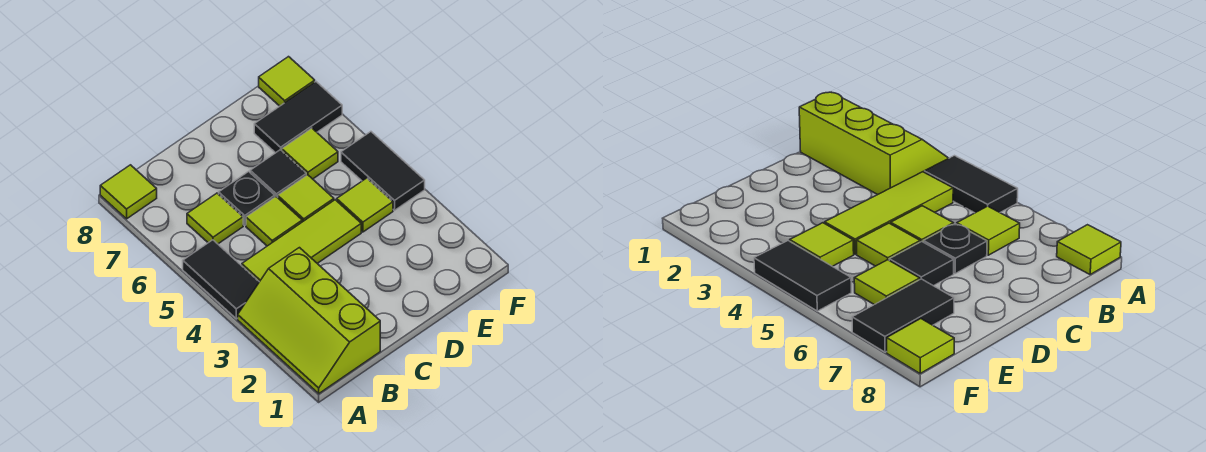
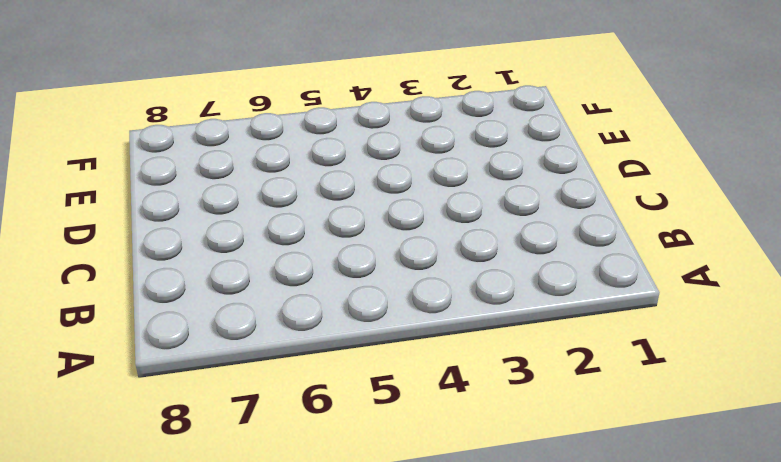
none -> lime slope A1:B3 level 1 top B
none -> black tile A4:A5 level 1
none -> lime tile A8 level 1

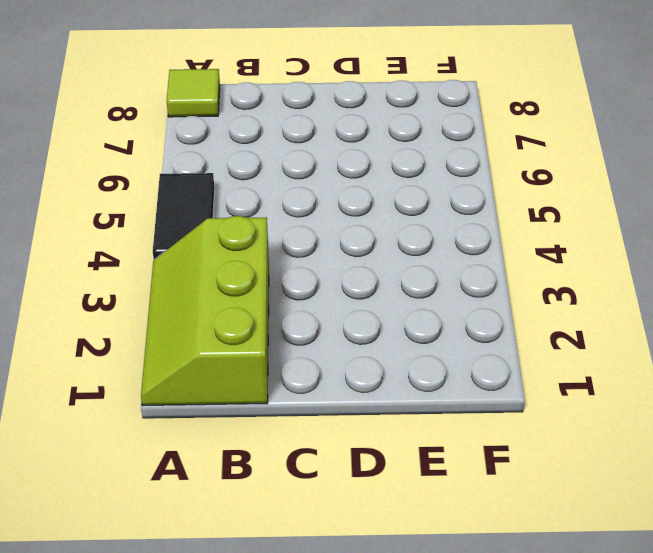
none -> lime tile B4:D4 level 1
none -> lime tile B6 level 1
none -> lime tile C5 level 1

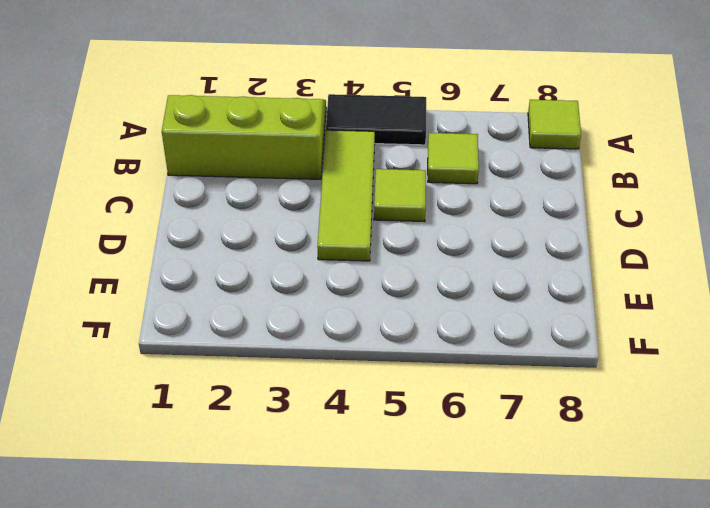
none -> black plate C6 level 1
none -> lime tile D5 level 1
none -> black tile D6 level 1

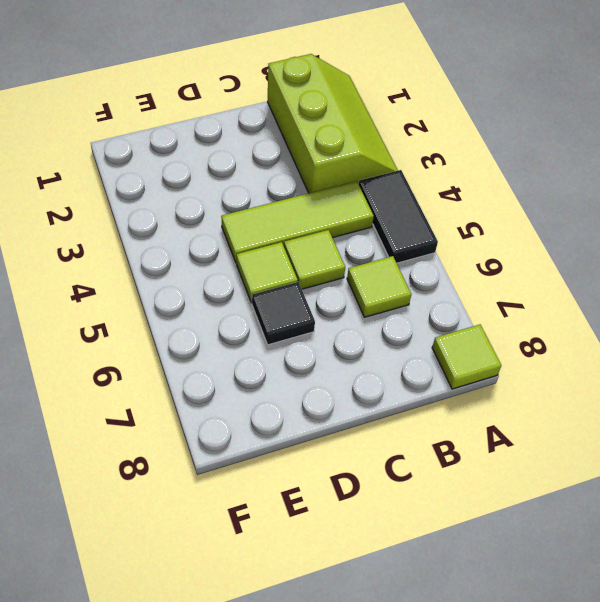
none -> black plate C6 level 1
none -> lime tile E4 level 1
none -> lime tile E6 level 1

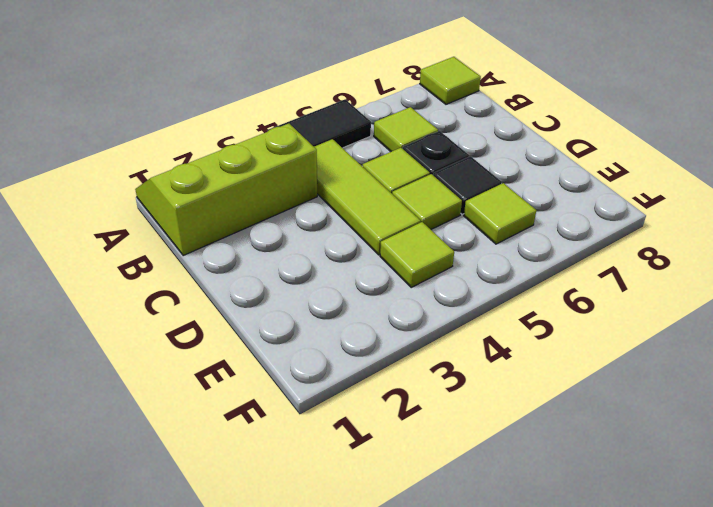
none -> black tile E7:F7 level 1
none -> black tile F4:F5 level 1
none -> lime tile F8 level 1

